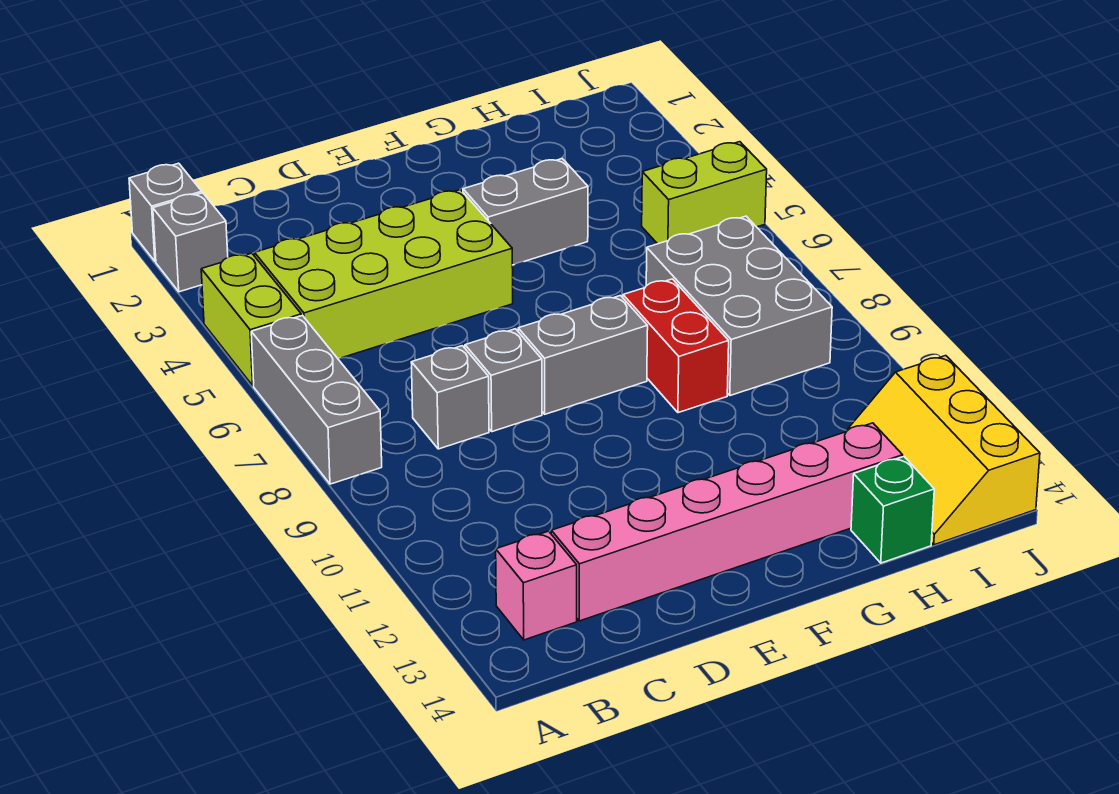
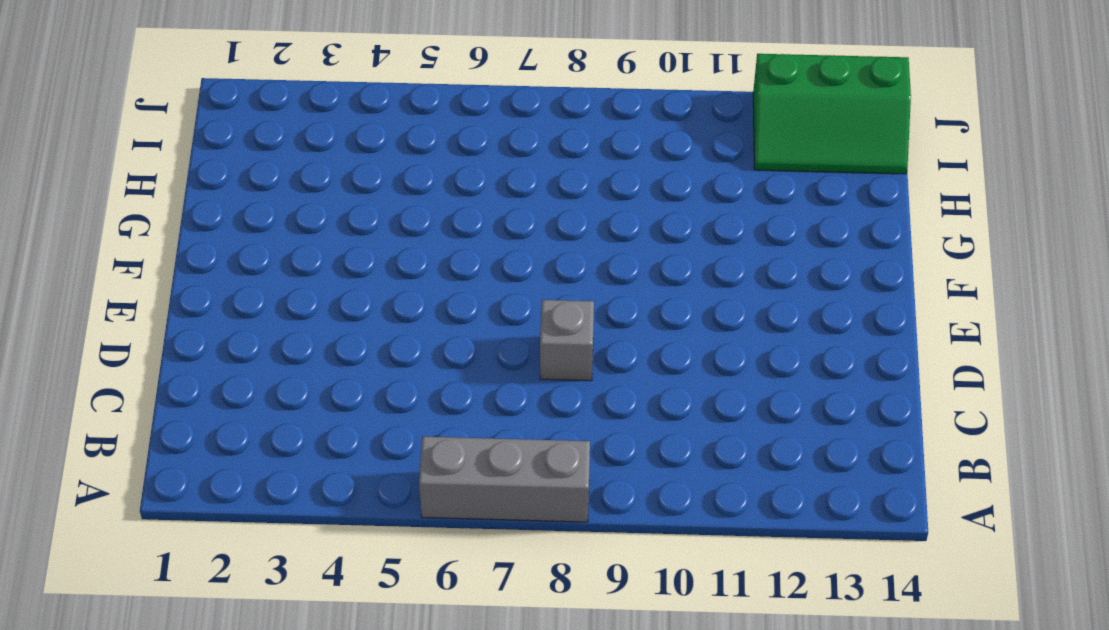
green slope I12:J14 level 1 top J -> yellow slope I12:J14 level 1 top J
none -> grey brick A1 level 1
none -> grey brick A2 level 1
none -> lime brick A4:A5 level 1

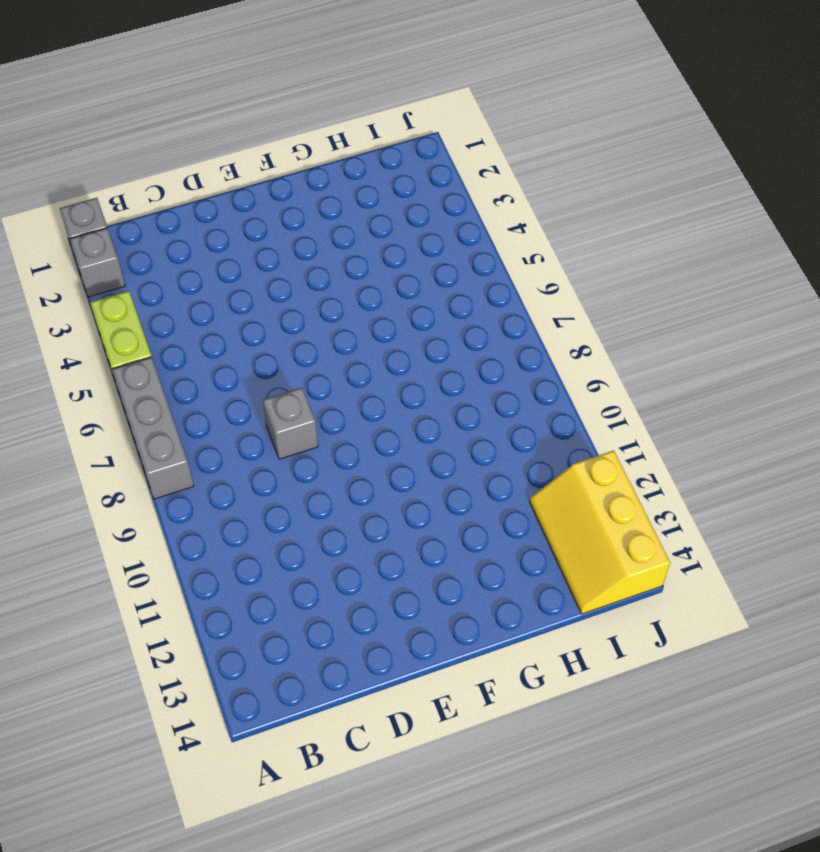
none -> lime brick B4:E5 level 1
none -> pink brick B13 level 1
none -> grey brick C8 level 1

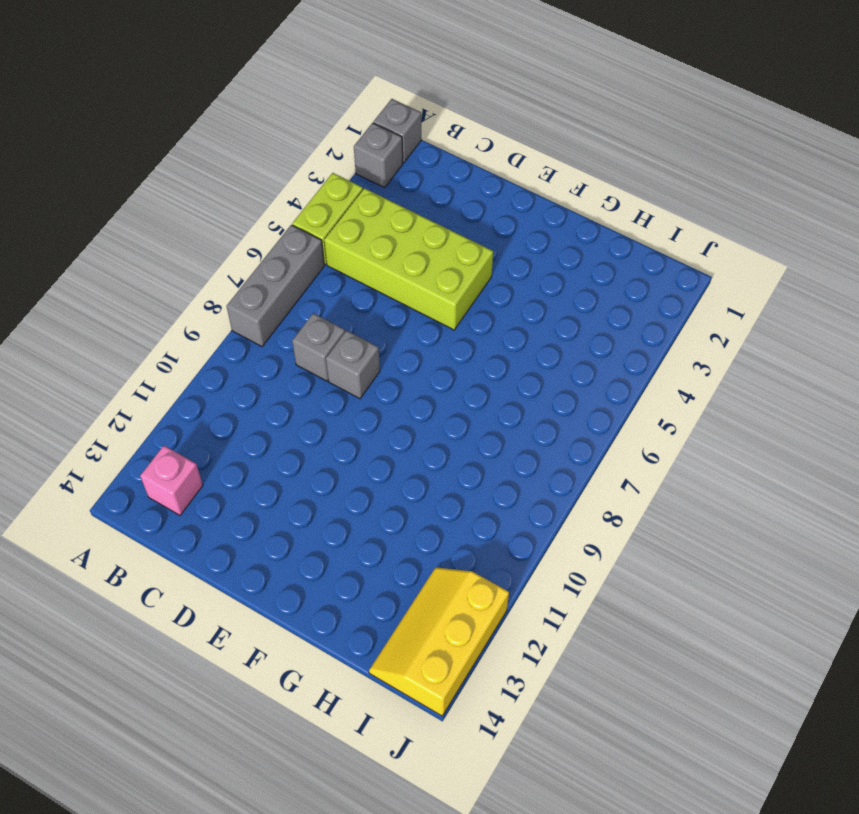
none -> pink brick C13:H13 level 1
none -> grey brick E8:F8 level 1
none -> grey brick F4:G4 level 1

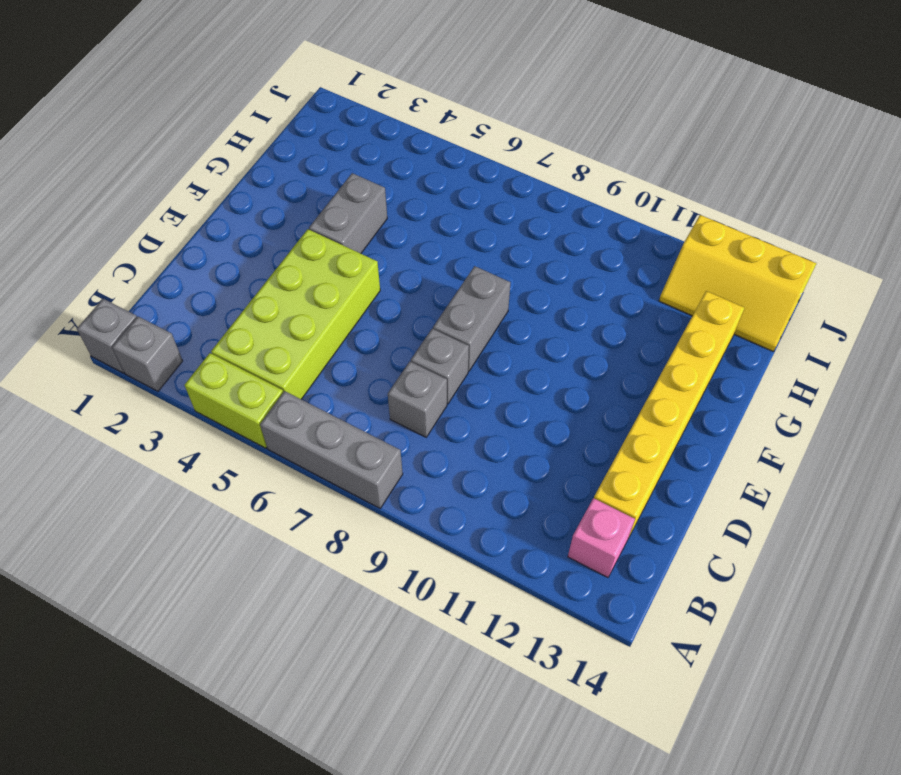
yellow brick C13:H13 level 1 -> pink brick C13:H13 level 1
none -> red brick G8:G9 level 1
none -> grey brick H7:I9 level 1
none -> green brick H14 level 1

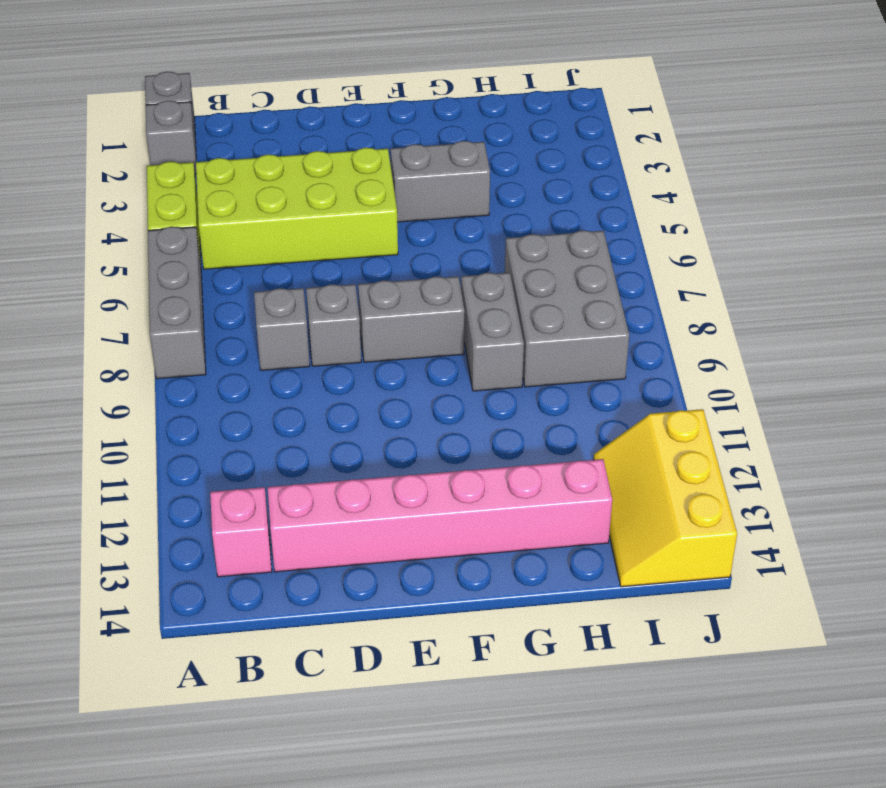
grey brick G8:G9 level 1 -> red brick G8:G9 level 1
none -> green brick H14 level 1
none -> lime brick I5:J5 level 1

